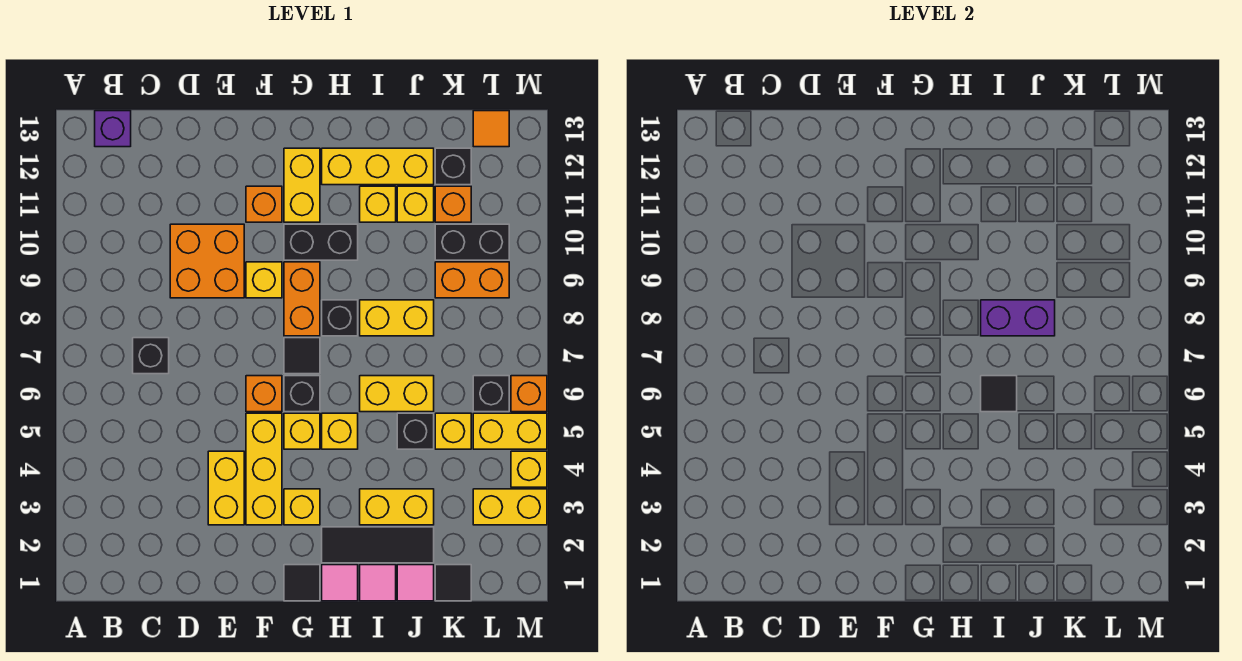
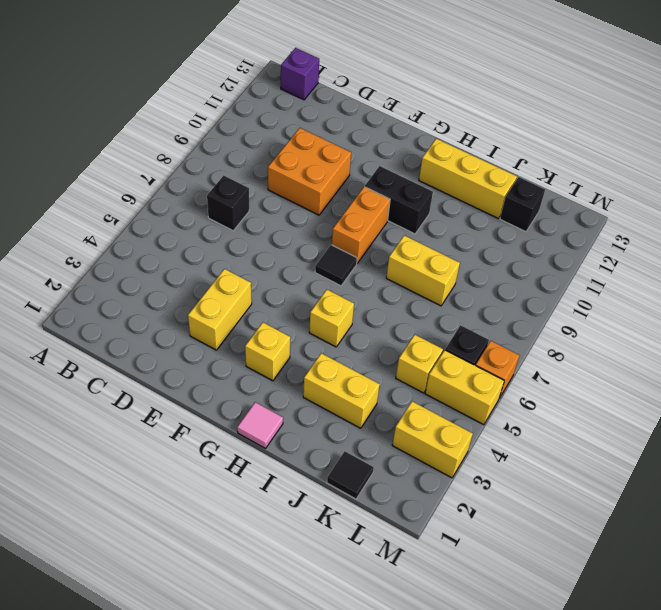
none -> yellow brick F3:F5 level 1
none -> orange brick F6 level 1
none -> yellow brick F9 level 1
none -> orange brick F11 level 1

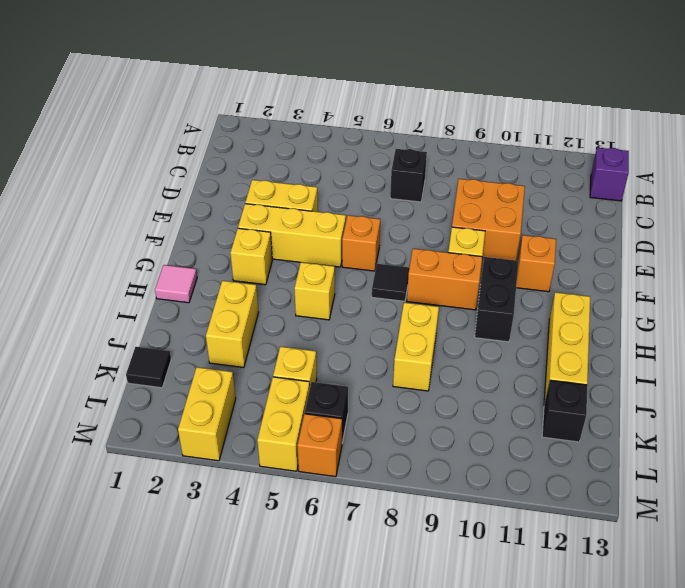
none -> black tile G1 level 1
none -> yellow brick G5 level 1
none -> black brick G6 level 1
none -> yellow brick G11:G12 level 1

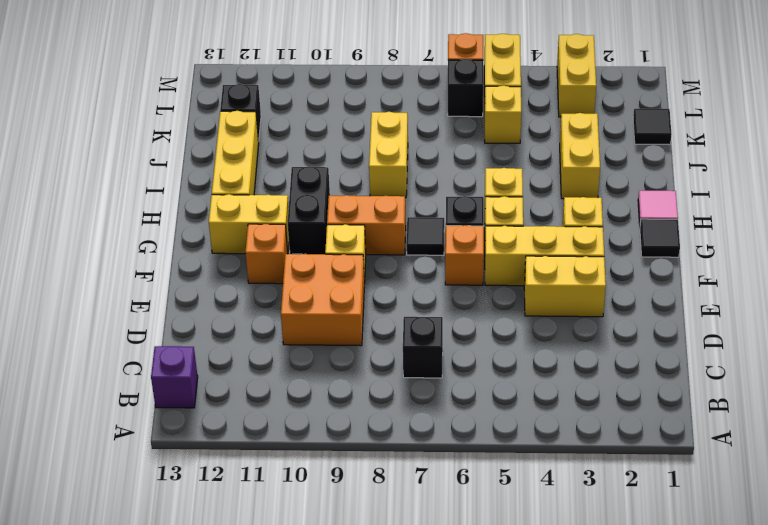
none -> black tile H2:J2 level 1
none -> black brick H8 level 1
none -> pink tile I1 level 1
none -> yellow brick I6:J6 level 1

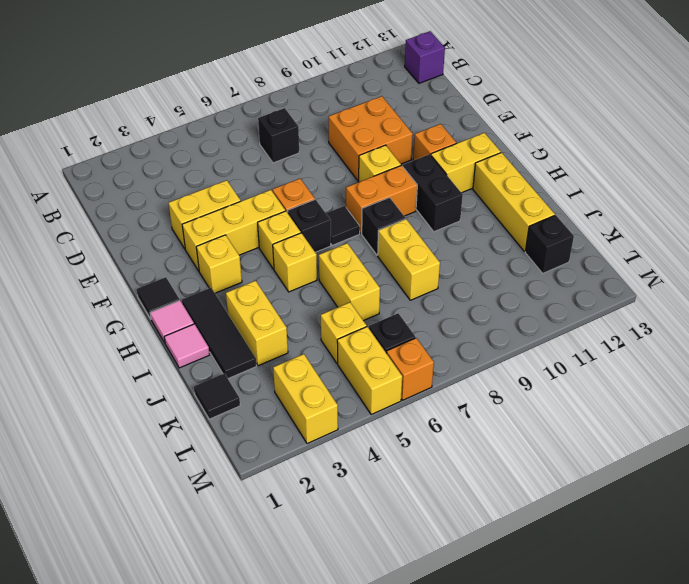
none -> yellow brick I11 level 1
none -> pink tile J1 level 1
none -> black brick J5 level 1
none -> yellow brick J11 level 1

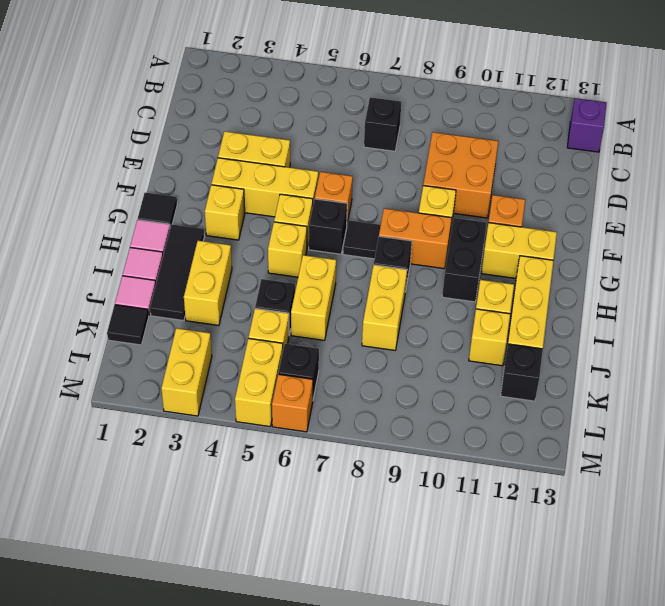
none -> orange brick K9:L9 level 1
none -> black brick K10:L10 level 1
none -> orange brick K11 level 1
none -> orange tile L13 level 1

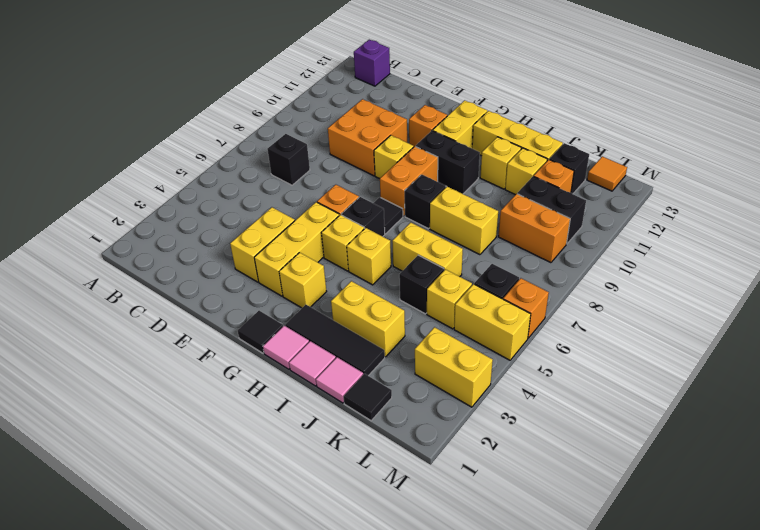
none -> yellow brick M4 level 1
none -> black tile I6 level 2
none -> purple brick I8:J8 level 2

